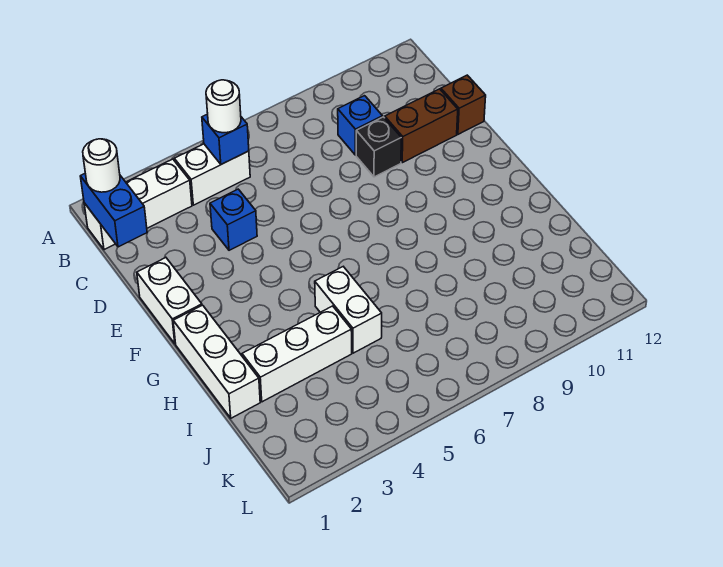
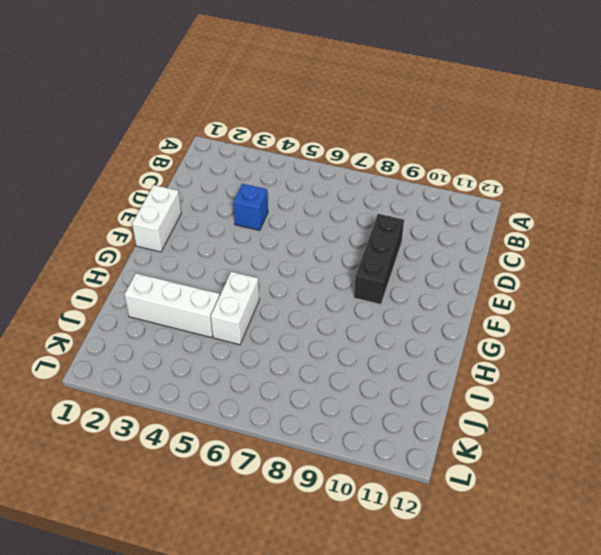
black brick D9:F9 level 1 -> black brick D9 level 1
none -> white brick B1:B3 level 1
none -> white brick B4:B5 level 1
none -> blue brick C9 level 1

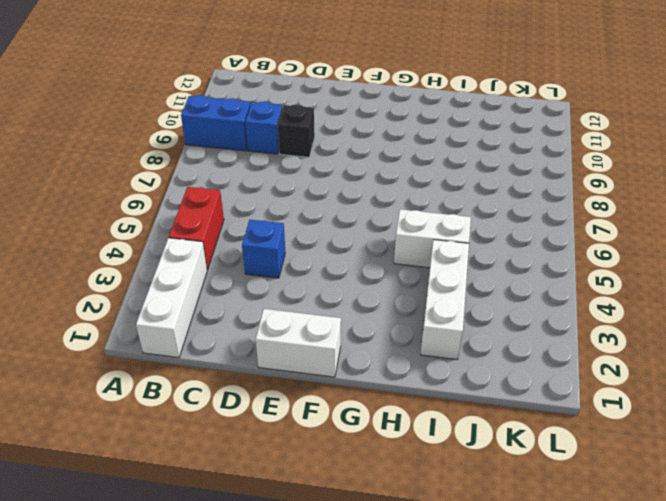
blue brick A9:B9 level 1 -> blue brick B1:C1 level 2
red brick B4:B5 level 1 -> white brick B4:B5 level 1
none -> brown brick D10:D11 level 1
none -> brown brick D12 level 1
none -> white brick G1:I1 level 1

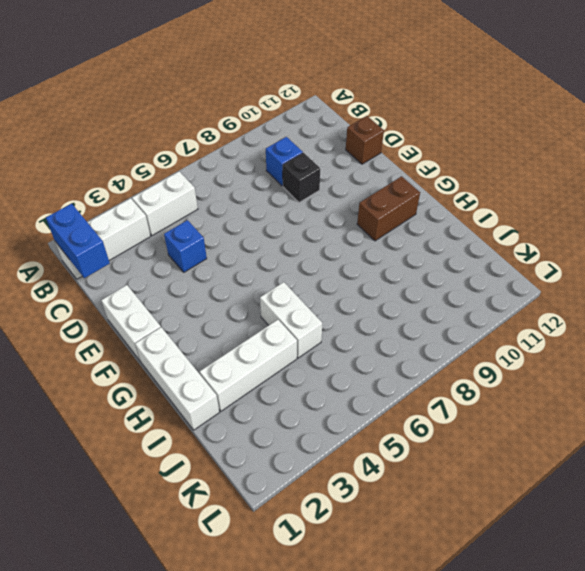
brown brick G10:G11 level 1 -> brown brick D10:D11 level 1
none -> blue brick B5 level 2
none -> white round brick B1 level 3
none -> white round brick B5 level 3

